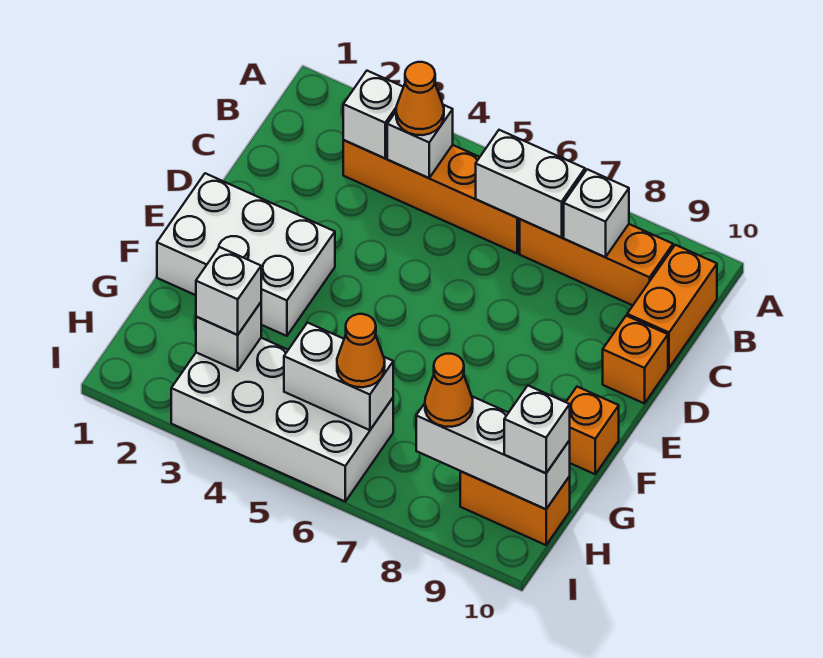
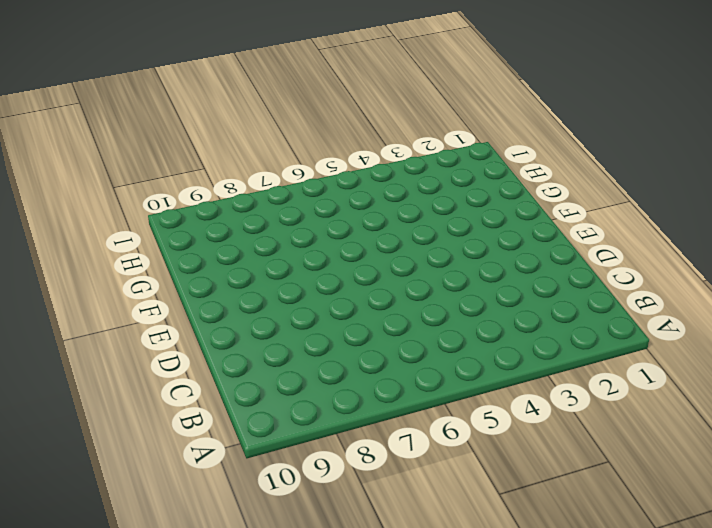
none -> orange brick B3:B6 level 1
none -> orange brick B7:B9 level 1
none -> orange brick B10:C10 level 1

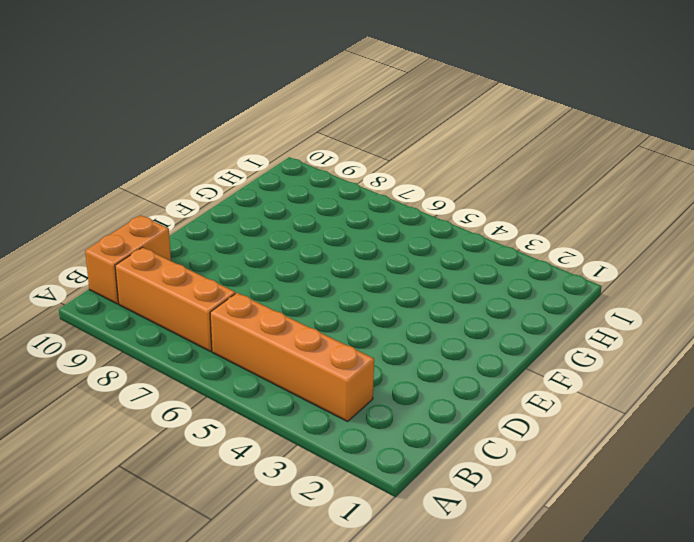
none -> orange brick D10 level 1
none -> white brick E1:F3 level 1
none -> orange brick F10 level 1

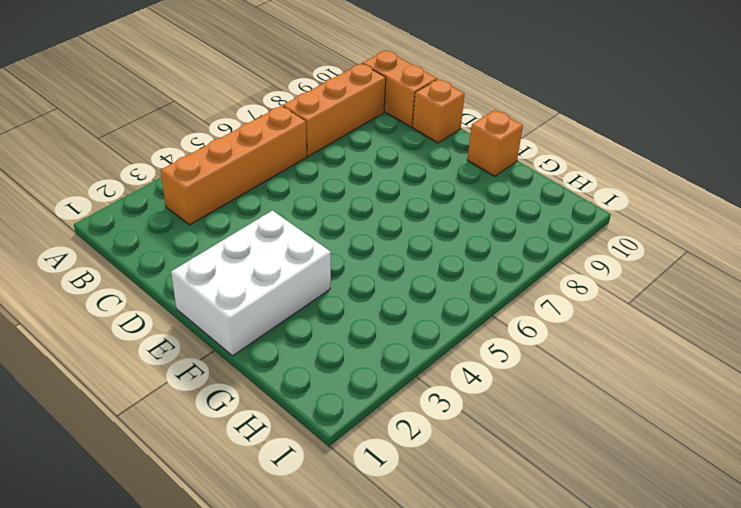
none -> white brick H3:I6 level 1
none -> orange brick H9:H10 level 1
none -> white brick B3 level 2

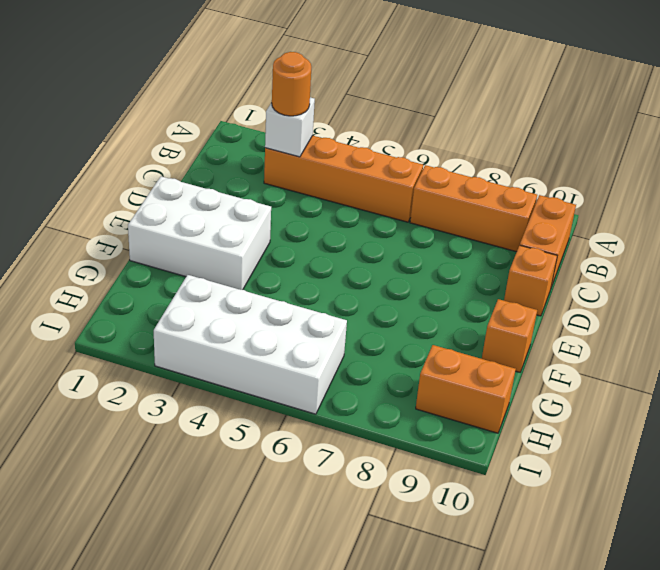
orange round brick B3 level 3 -> none
none -> white brick B4 level 2
none -> white brick B6:B7 level 2
none -> white brick B8 level 2

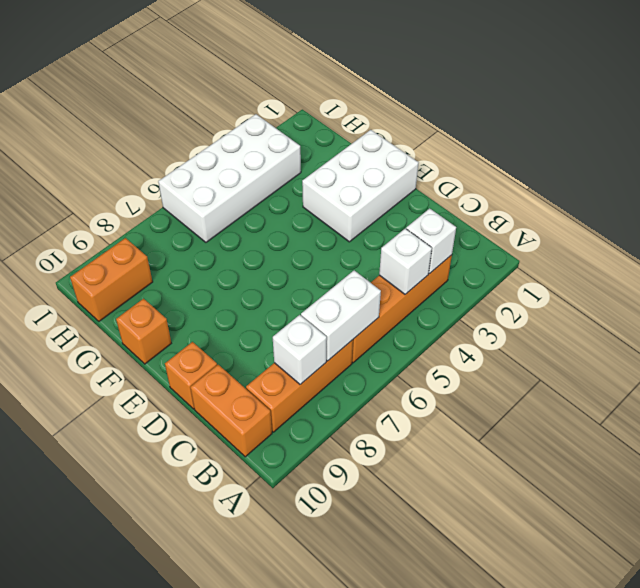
none -> white brick H3 level 2
none -> white brick H5:H6 level 2
none -> white brick H8:H10 level 2

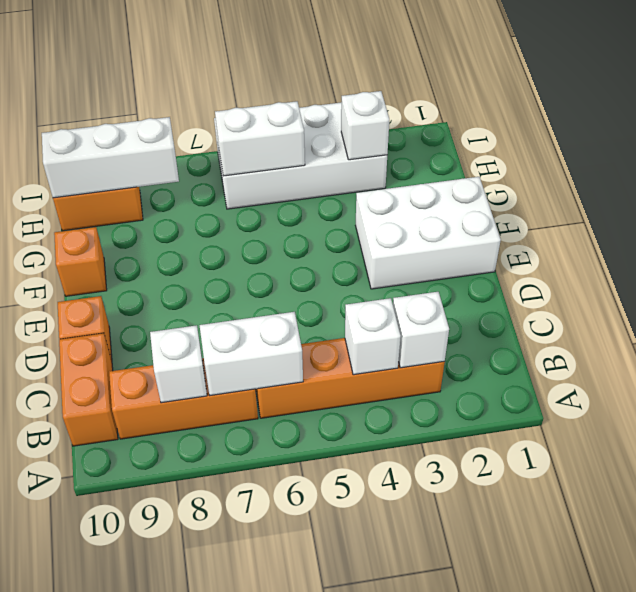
none -> orange cone B4 level 3
none -> white brick H3 level 3
none -> orange cone H6 level 3

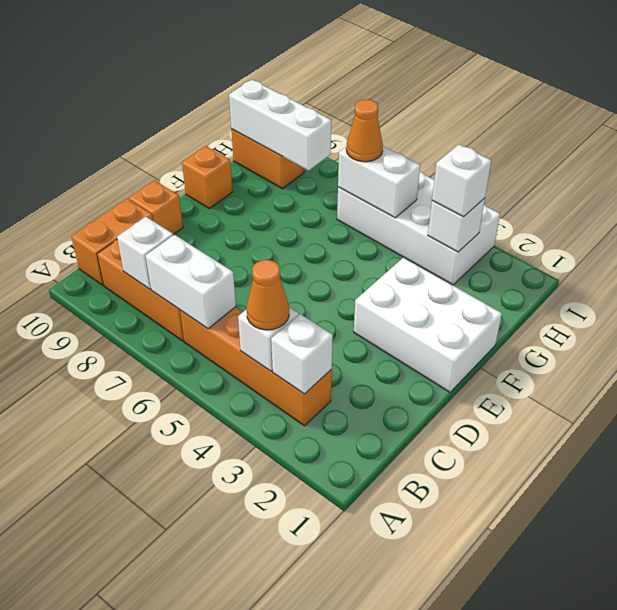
none -> orange cone H8 level 3
none -> white brick H10 level 3

